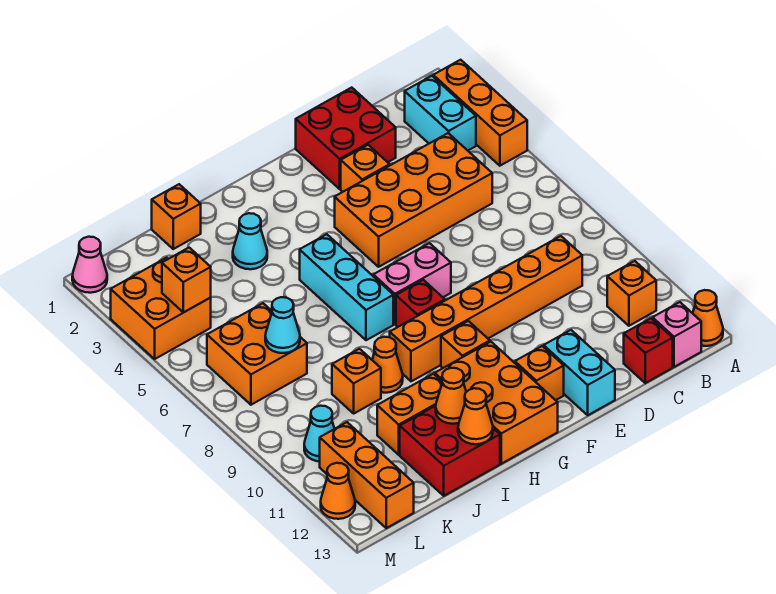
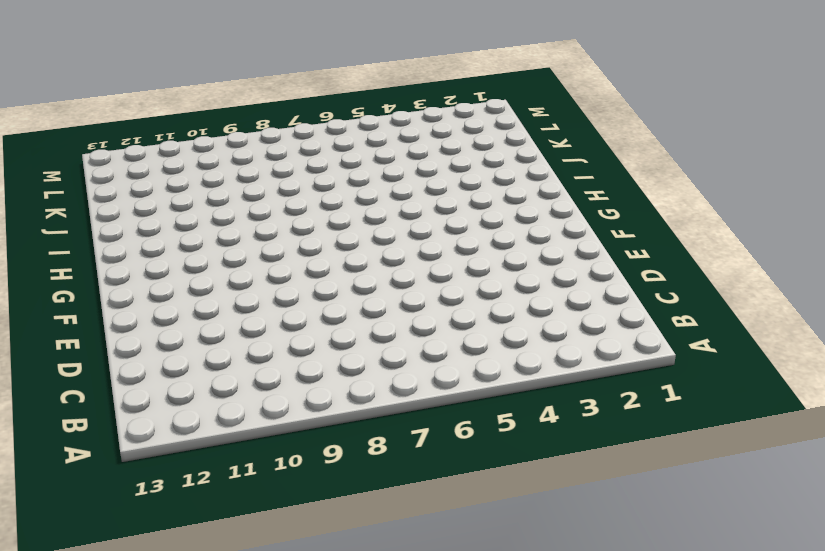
none -> orange brick A2:A4 level 1
none -> orange cone A13 level 1
none -> cyan brick B2:B3 level 1
none -> orange brick B11 level 1

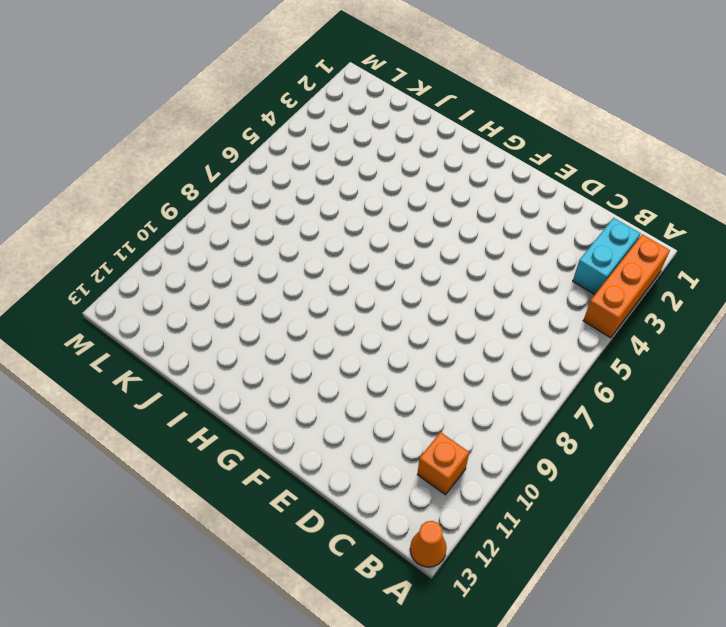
none -> pink brick B13 level 1
none -> orange brick C4:F5 level 1
none -> orange brick C9:H9 level 1
none -> red brick C13 level 1

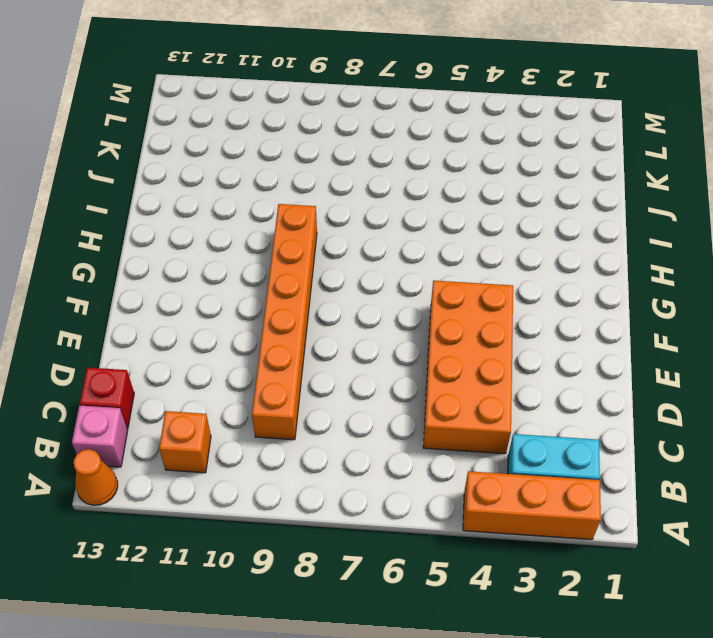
none -> red brick D1:E2 level 1
none -> orange brick E3 level 1
none -> cyan brick E12:E13 level 1
none -> pink brick F7:G7 level 1

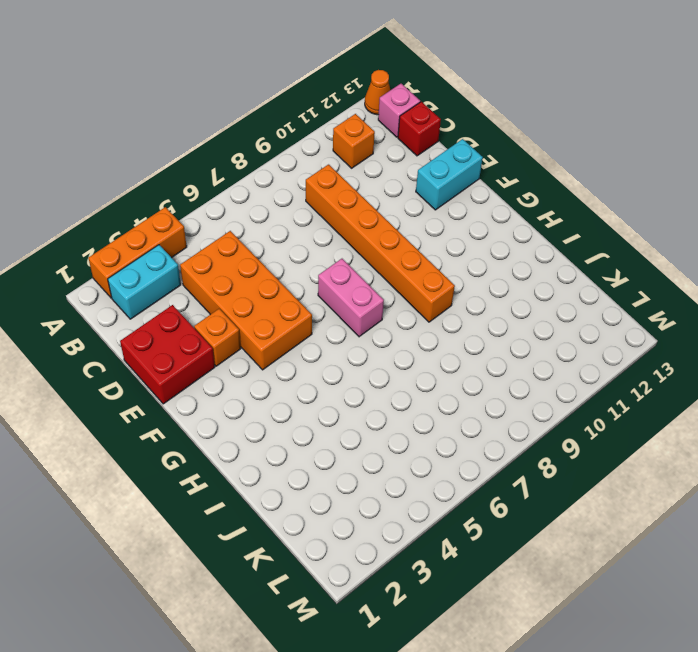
none -> orange brick F12 level 1
none -> red brick G8 level 1
none -> orange brick G10 level 1
none -> orange brick G11:H13 level 1

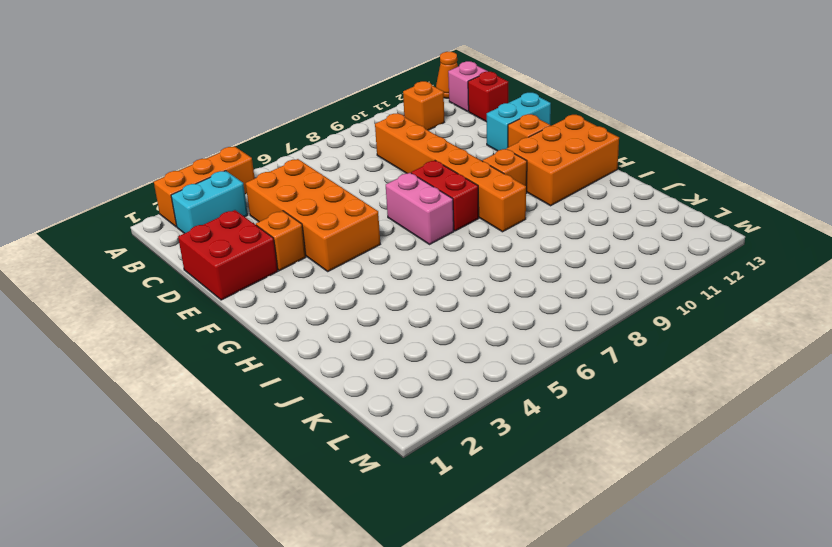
red brick F8:G8 level 1 -> red brick G8 level 1
none -> cyan brick H5:H7 level 1
none -> cyan cone I3 level 1
none -> orange cone I9 level 1
none -> orange brick I11:J11 level 1

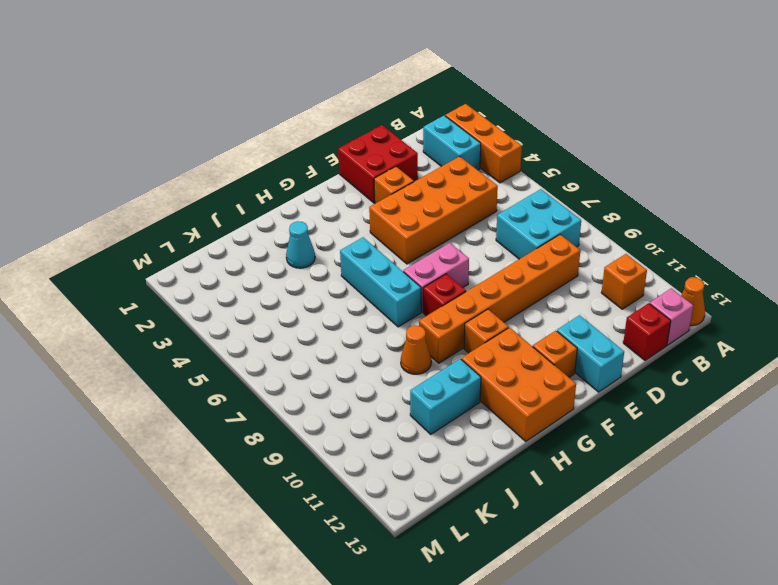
cyan brick B7:C8 level 1 -> none
cyan brick I11:J11 level 1 -> orange brick I11:J11 level 1
none -> red brick I12:J13 level 1
none -> orange brick J1 level 1
none -> orange brick J9 level 1
none -> orange brick K6:L7 level 1

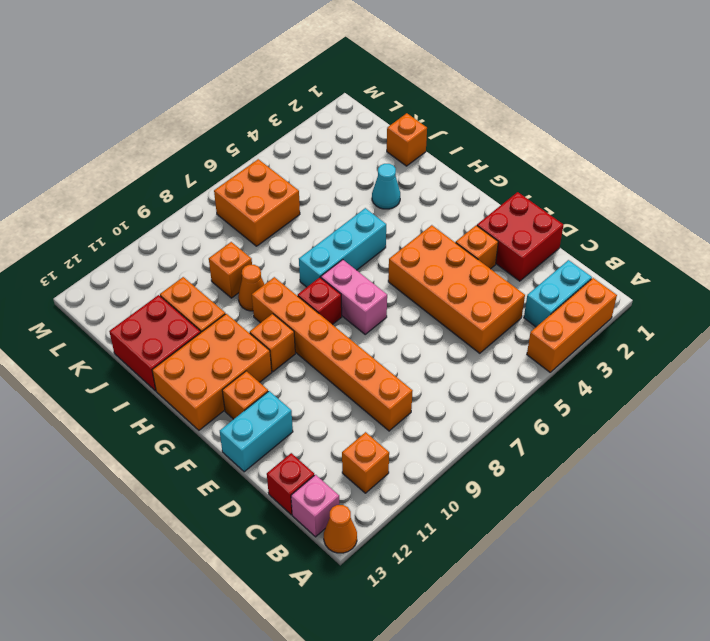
none -> orange brick L3:M4 level 1
none -> cyan cone L10 level 1
none -> orange brick L11:L13 level 1
none -> pink cone M1 level 1

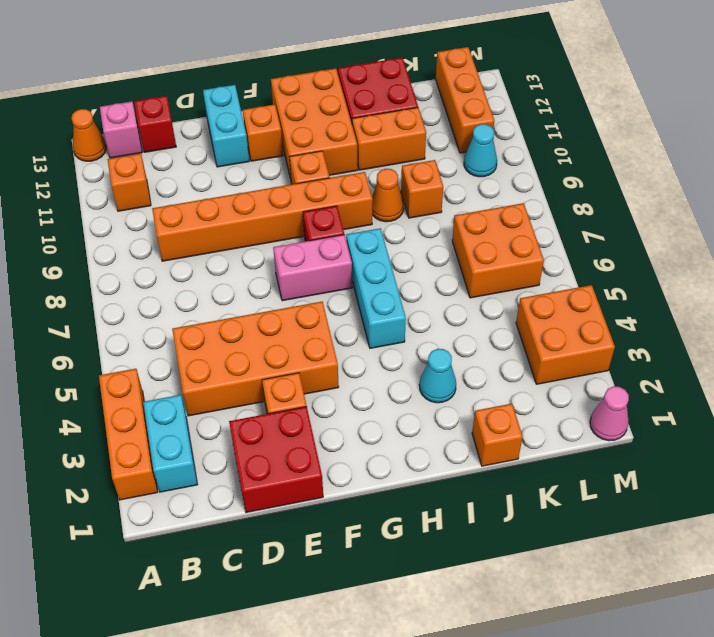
none -> orange cone M12 level 1
none -> orange cone I12 level 2
none -> orange cone I13 level 2
none -> cyan cone K7 level 2

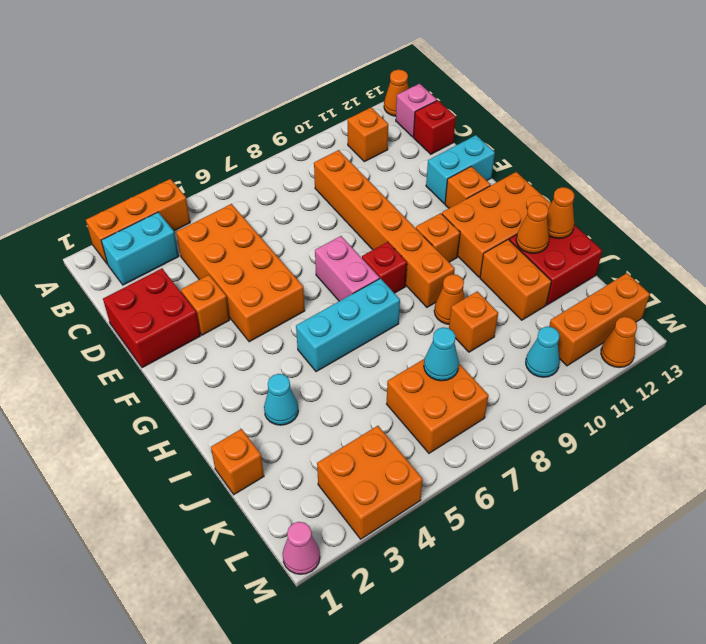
none -> orange brick L4 level 2

